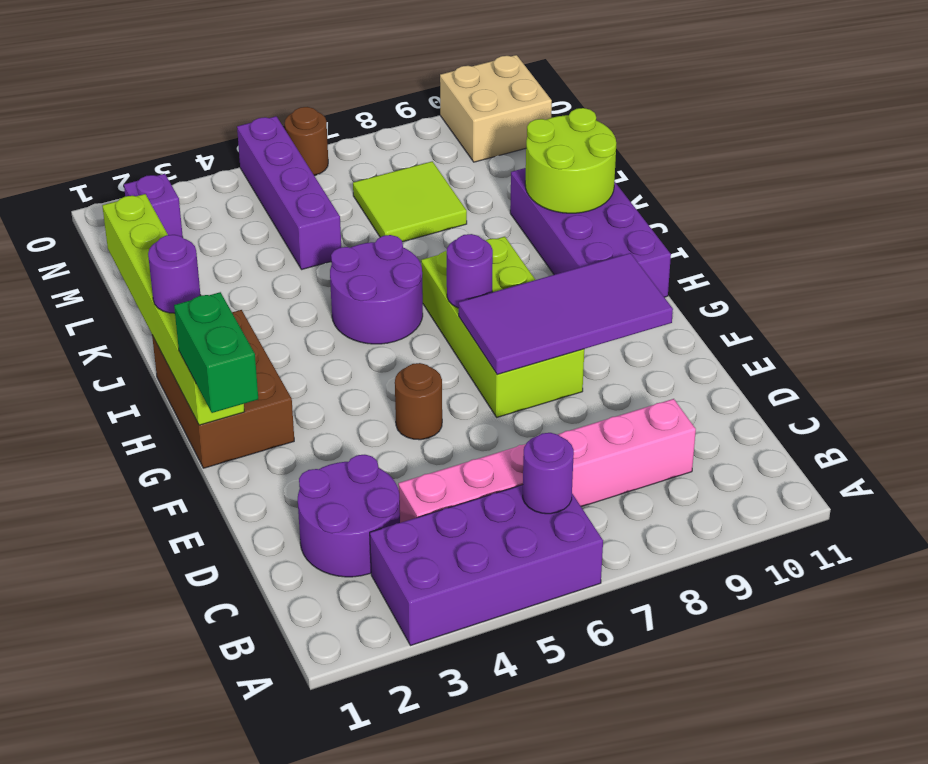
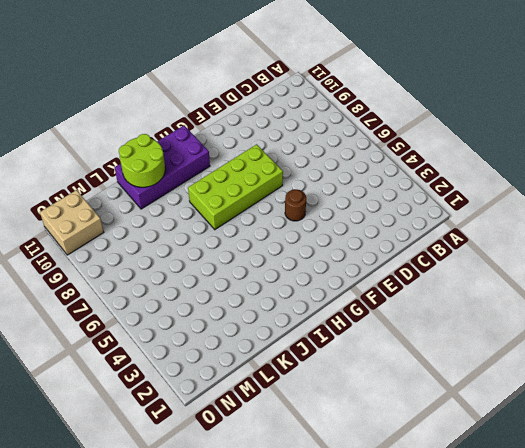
none -> purple brick A3:B6 level 1
none -> purple round brick C2:D3 level 1
none -> pink brick C4:C9 level 1

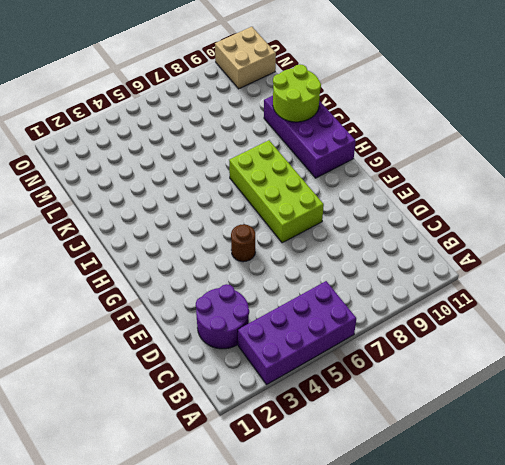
none -> pink brick C4:C9 level 1
none -> brown brick G1:I2 level 1
none -> purple round brick I5:J6 level 1

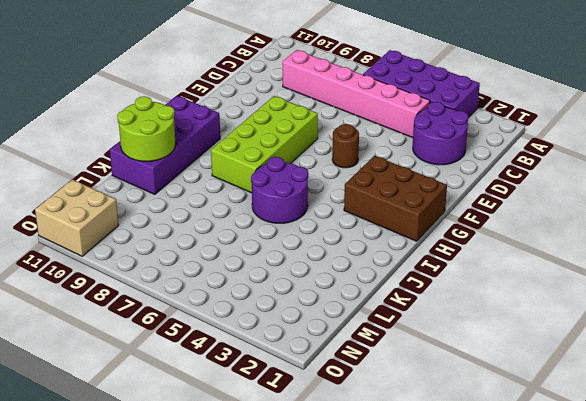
brown brick G1:H3 level 1 -> brown brick G1:I2 level 1
none -> purple brick L5:O5 level 1
none -> lime tile L7:M8 level 1
none -> purple brick N2 level 1

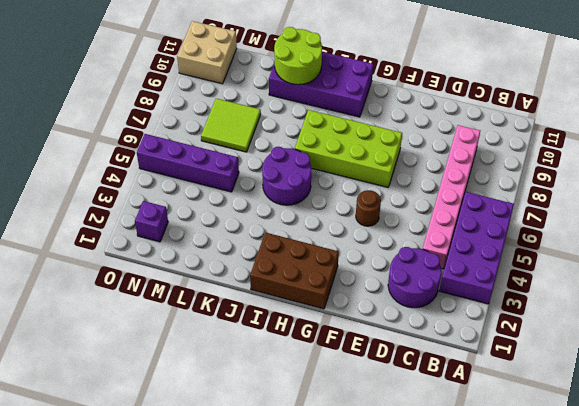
none -> brown round brick O6 level 1
none -> purple round brick B6 level 2
none -> purple tile F7:G10 level 2

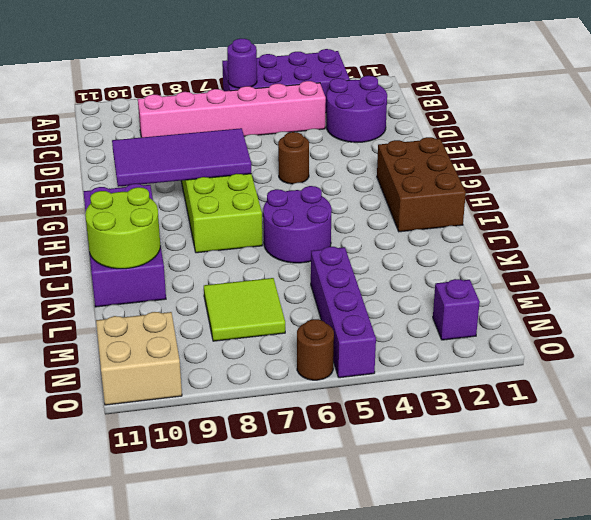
none -> lime brick G1:L1 level 2
none -> purple round brick H7 level 2
none -> green brick F1:G1 level 3

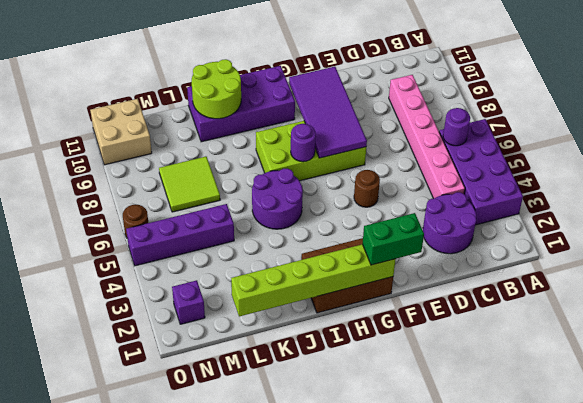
none -> purple round brick I1 level 3

